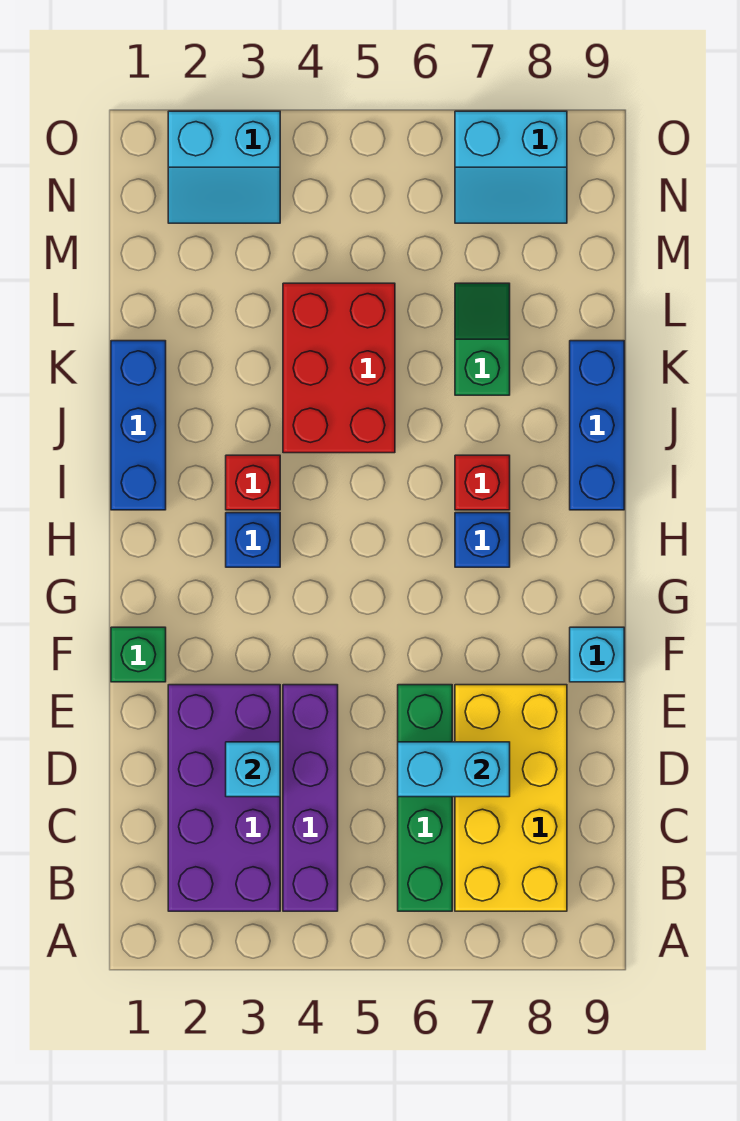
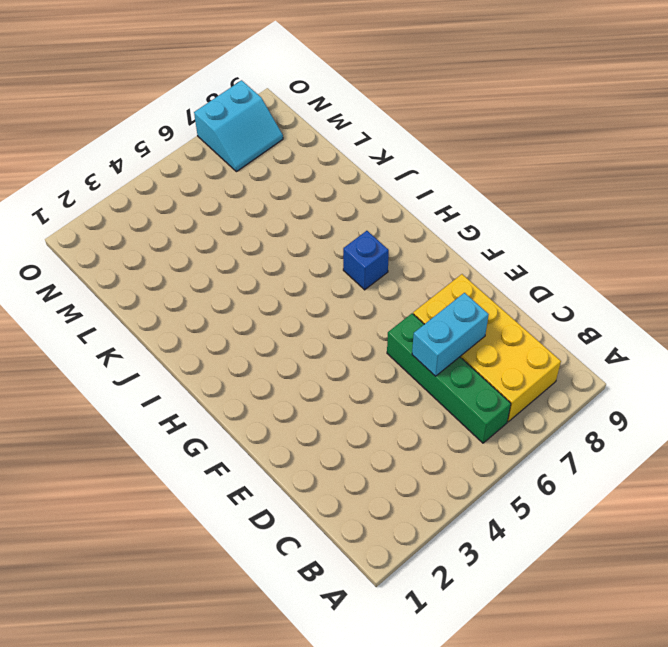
none -> purple brick B2:E3 level 1
none -> purple brick B4:E4 level 1
none -> green brick F1 level 1

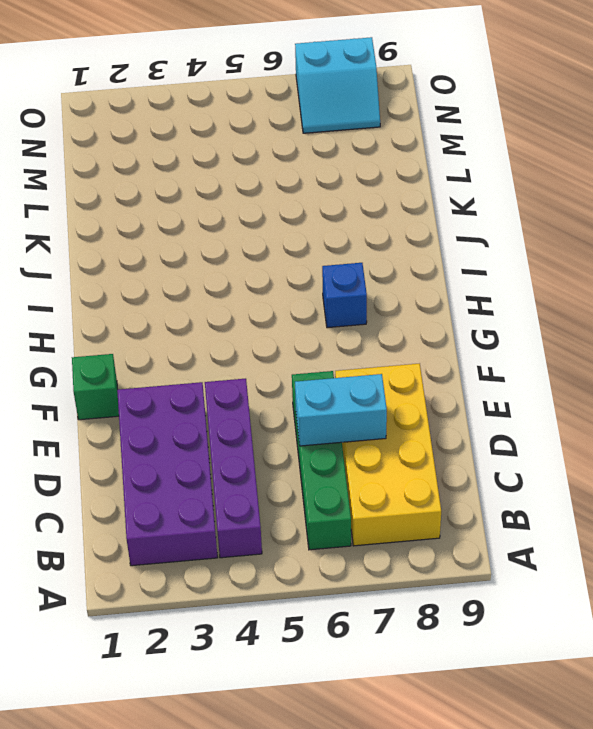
none -> cyan brick F9 level 1
none -> blue brick H3 level 1
none -> blue brick I1:K1 level 1

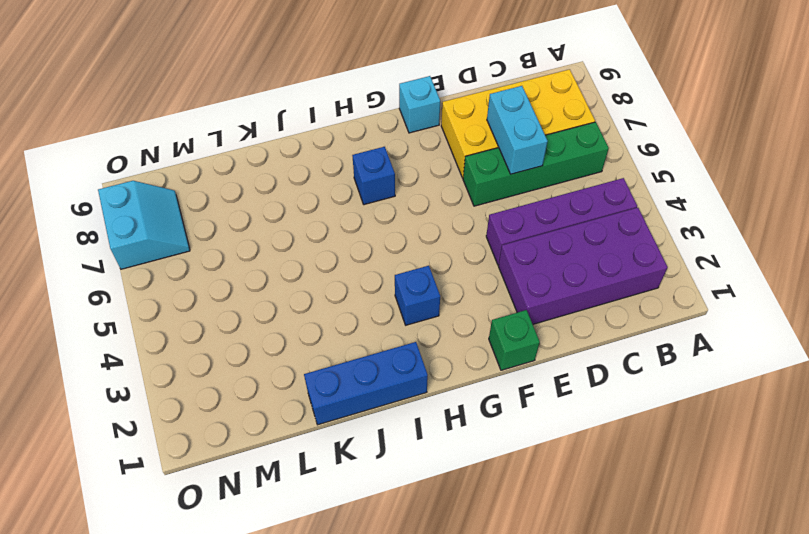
none -> red brick I3 level 1
none -> red brick I7 level 1
none -> blue brick I9:K9 level 1

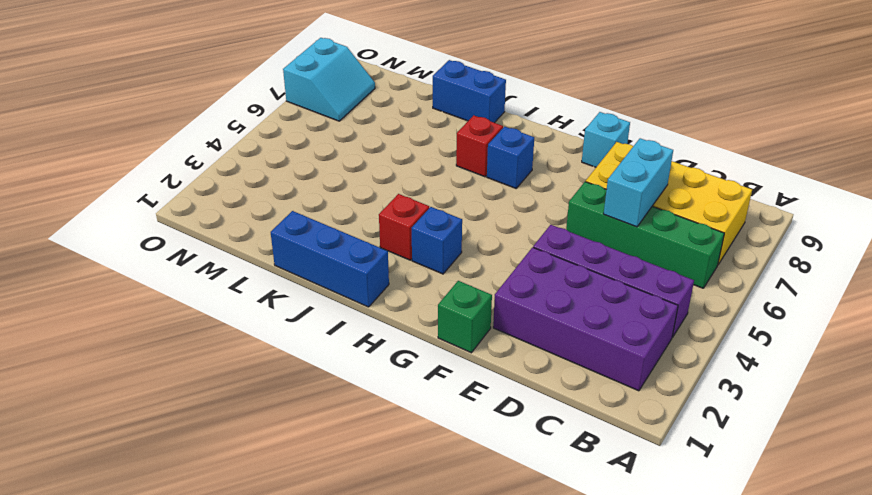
blue brick J9:K9 level 1 -> blue brick I9:K9 level 1
none -> red brick J4:L5 level 1
none -> green slope K7:L7 level 1 top K
none -> cyan slope N2:O3 level 1 top O

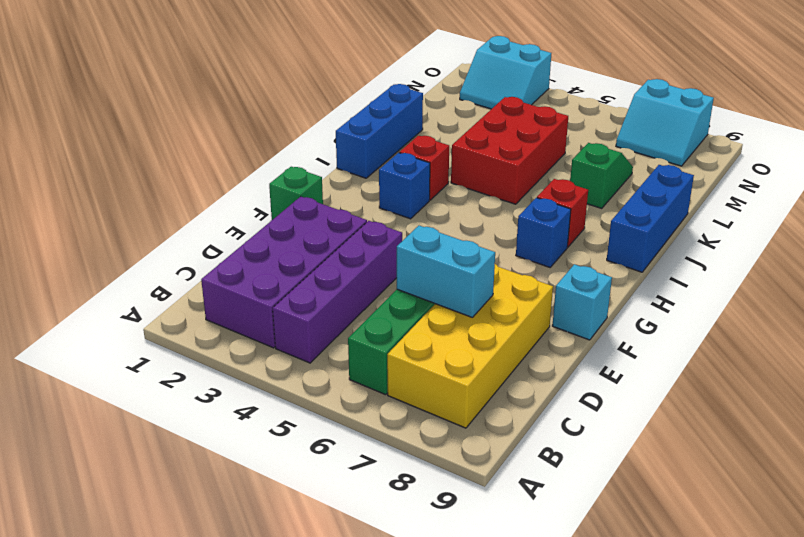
none -> cyan brick D3 level 2

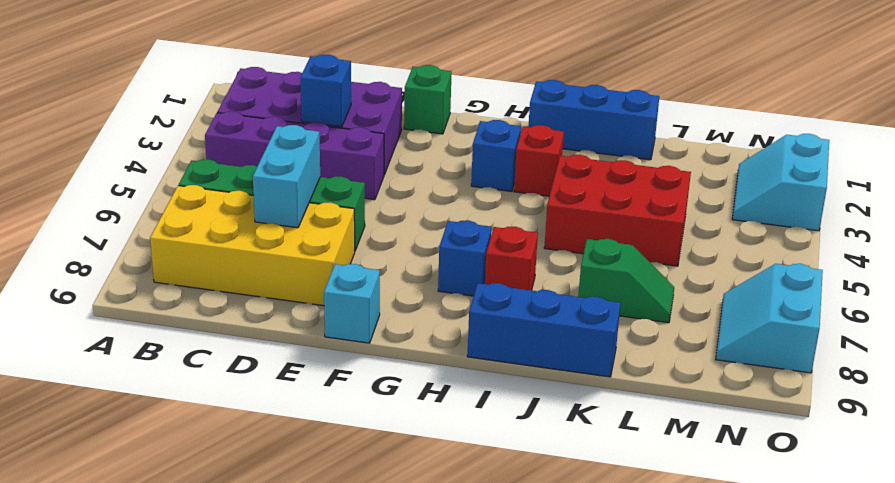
blue brick D3 level 2 -> cyan brick D3 level 2

